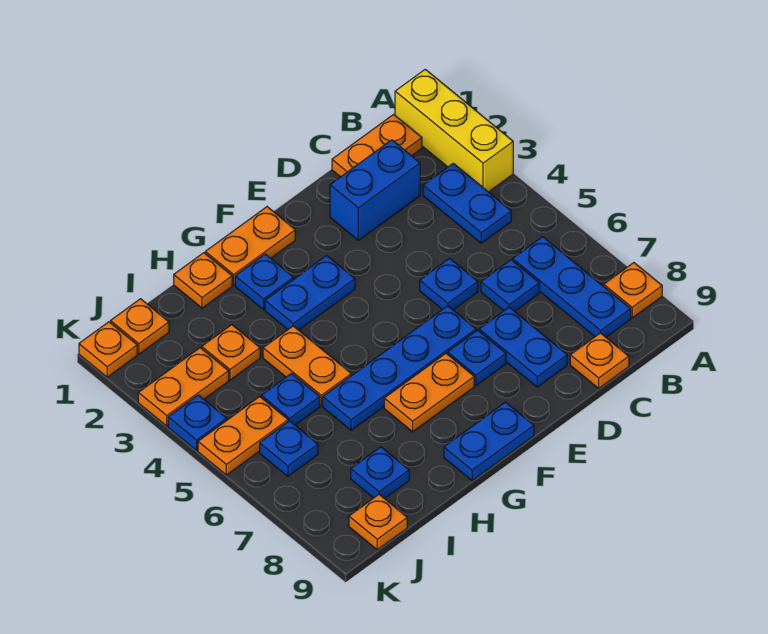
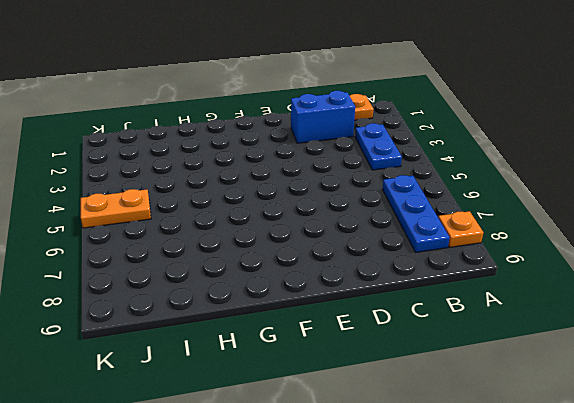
none -> yellow brick A1:A3 level 1
none -> blue plate C6 level 1
none -> orange plate C9 level 1

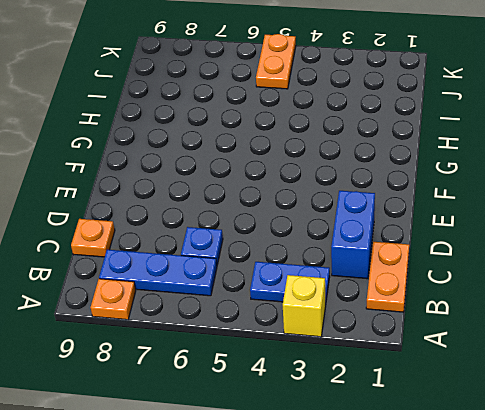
yellow brick A3 level 1 -> yellow brick A1:A3 level 1
none -> blue plate D5 level 1
none -> blue plate D7:D8 level 1
none -> blue plate E6:H6 level 1

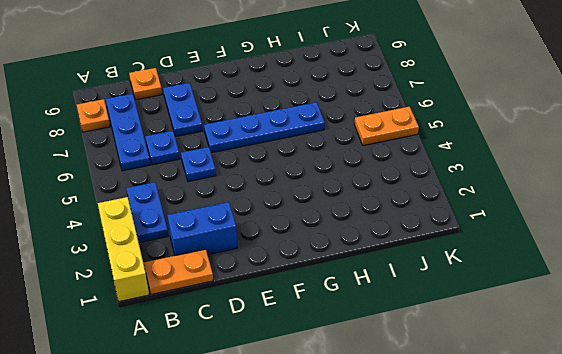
none -> blue plate E7 level 1
none -> orange plate F1:G1 level 1
none -> blue plate F3:G3 level 1

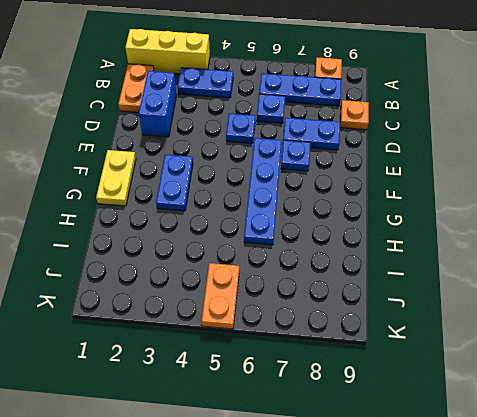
yellow plate F1:G1 level 1 -> orange plate F1:G1 level 1
none -> orange plate F7:G7 level 1
none -> blue plate F9:G9 level 1
none -> blue plate G2 level 1

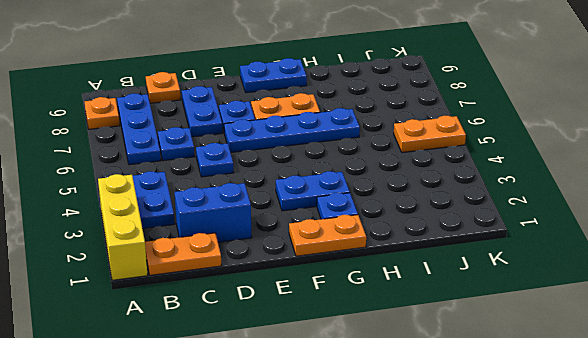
none -> orange plate H1 level 1
none -> orange plate H4:H5 level 1
none -> orange plate I3 level 1

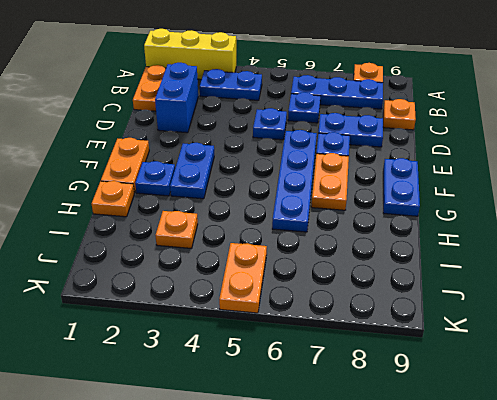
none -> orange plate H4:H5 level 1
none -> blue plate I5 level 1
none -> blue plate I8 level 1

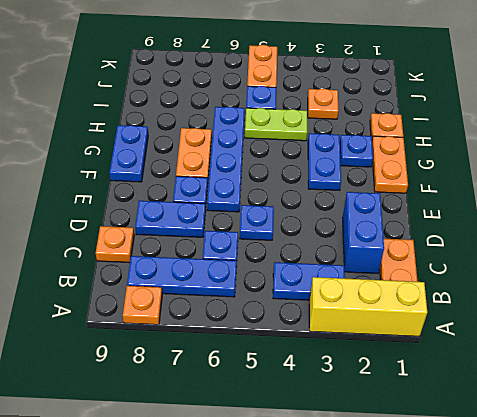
lime plate H4:H5 level 1 -> orange plate H4:H5 level 1
none -> blue plate I8 level 1
none -> orange plate J1 level 1
none -> orange plate J3:K3 level 1

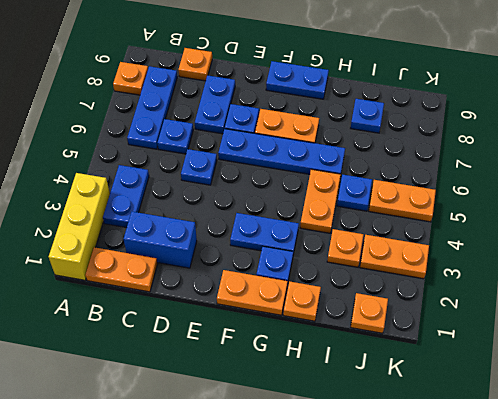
none -> blue plate J6 level 1
none -> orange plate J9 level 1
none -> orange plate K1 level 1

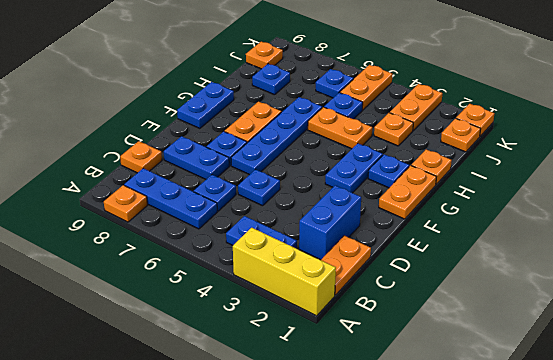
none -> blue plate K4 level 1

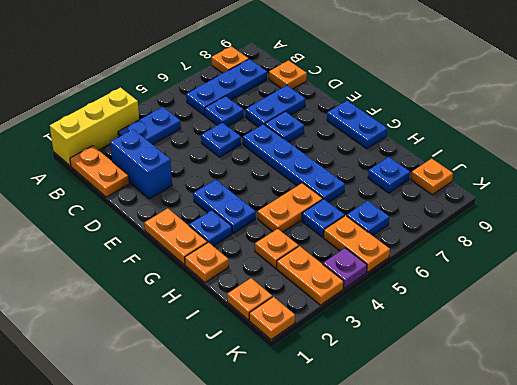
purple plate K4 level 1 -> blue plate K4 level 1
none -> orange plate F7:G7 level 1

